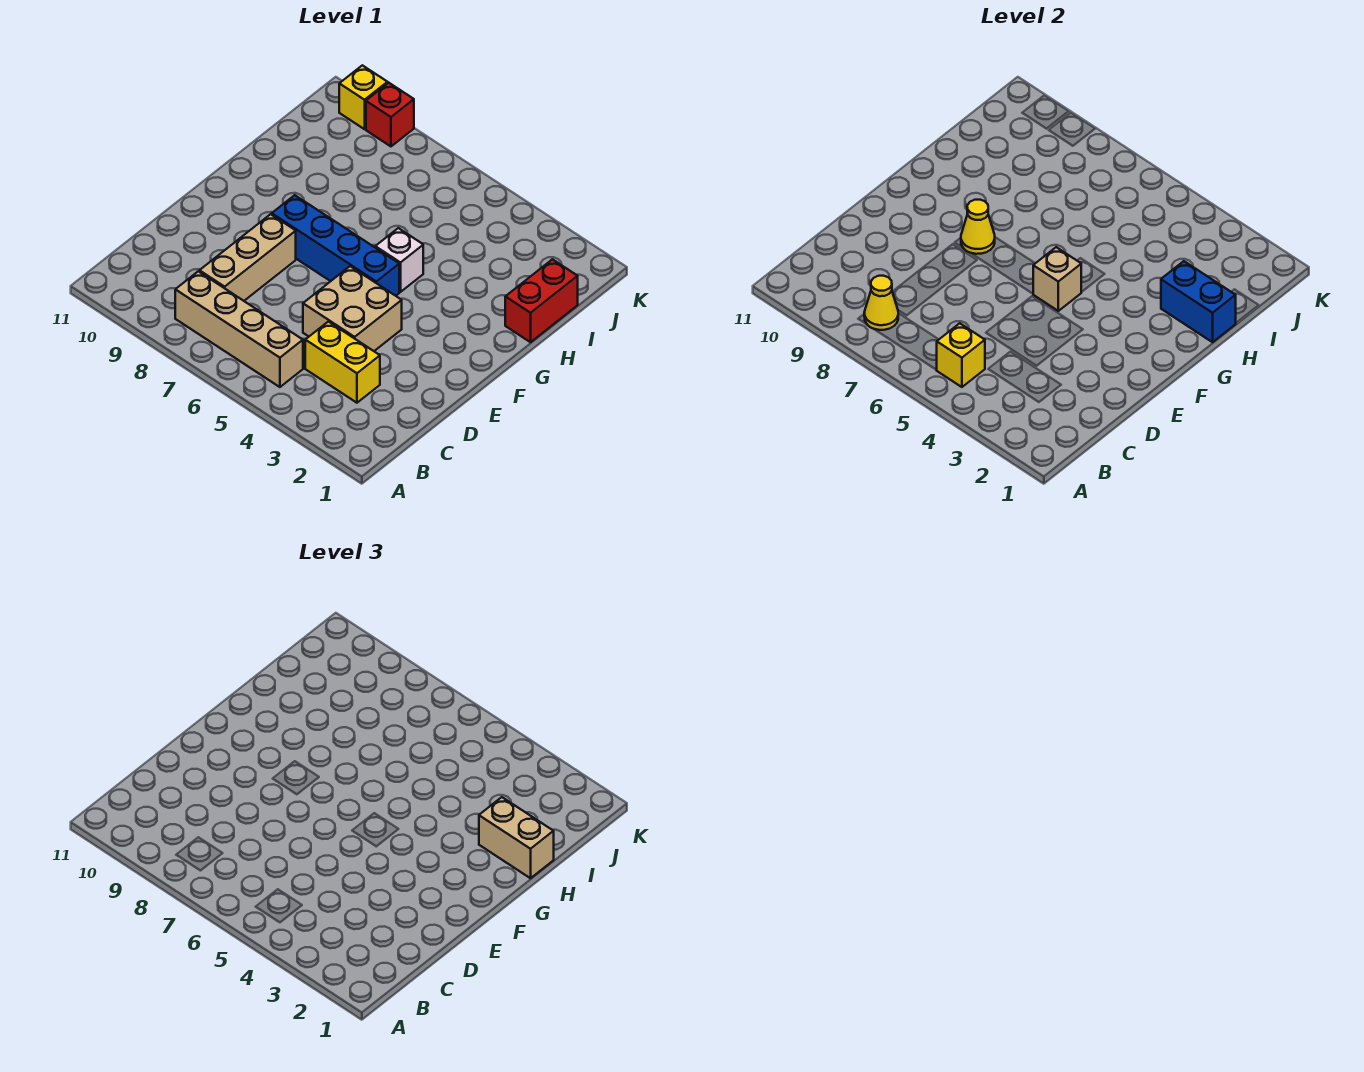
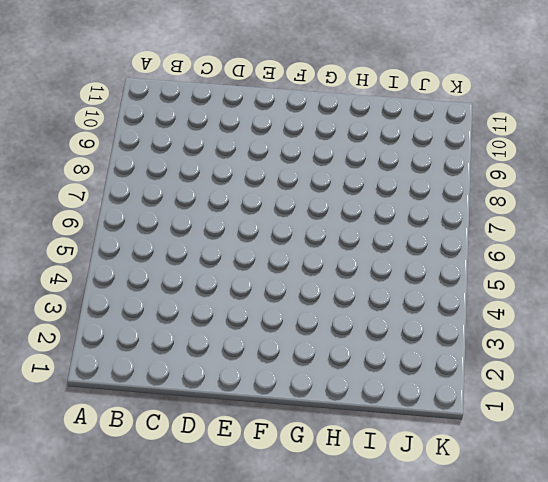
none -> tan brick B5:B8 level 1
none -> yellow brick C3:C4 level 1
none -> tan brick C8:E8 level 1

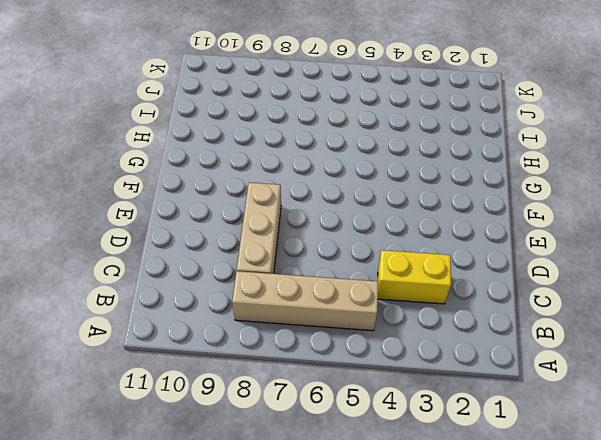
none -> tan brick D4:E5 level 1
none -> blue brick F5:F8 level 1
none -> white brick G5 level 1

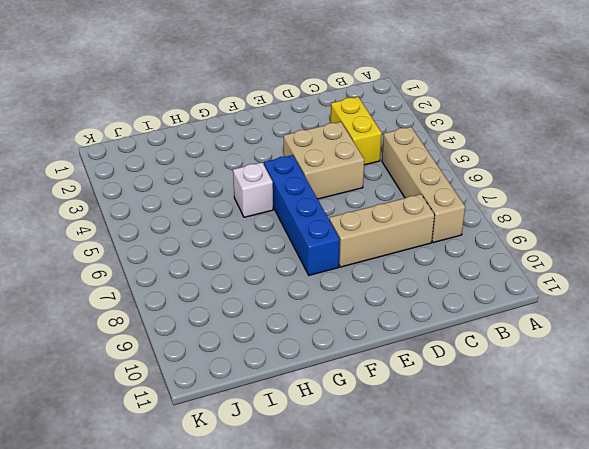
none -> red brick H1:I1 level 1
none -> red brick K9 level 1
none -> yellow brick K10 level 1

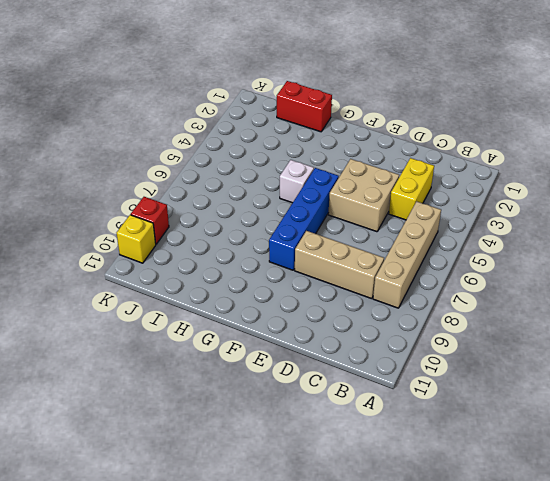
none -> yellow brick B5 level 2
none -> yellow cone B8 level 2
none -> tan brick F5 level 2

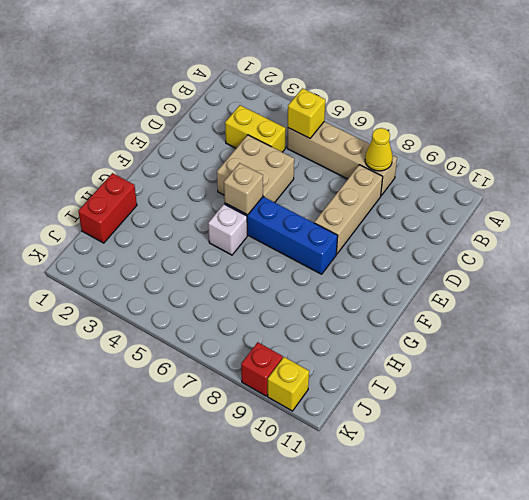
none -> yellow cone F8 level 2
none -> blue brick H1:H2 level 2
none -> tan brick H1:H2 level 3

